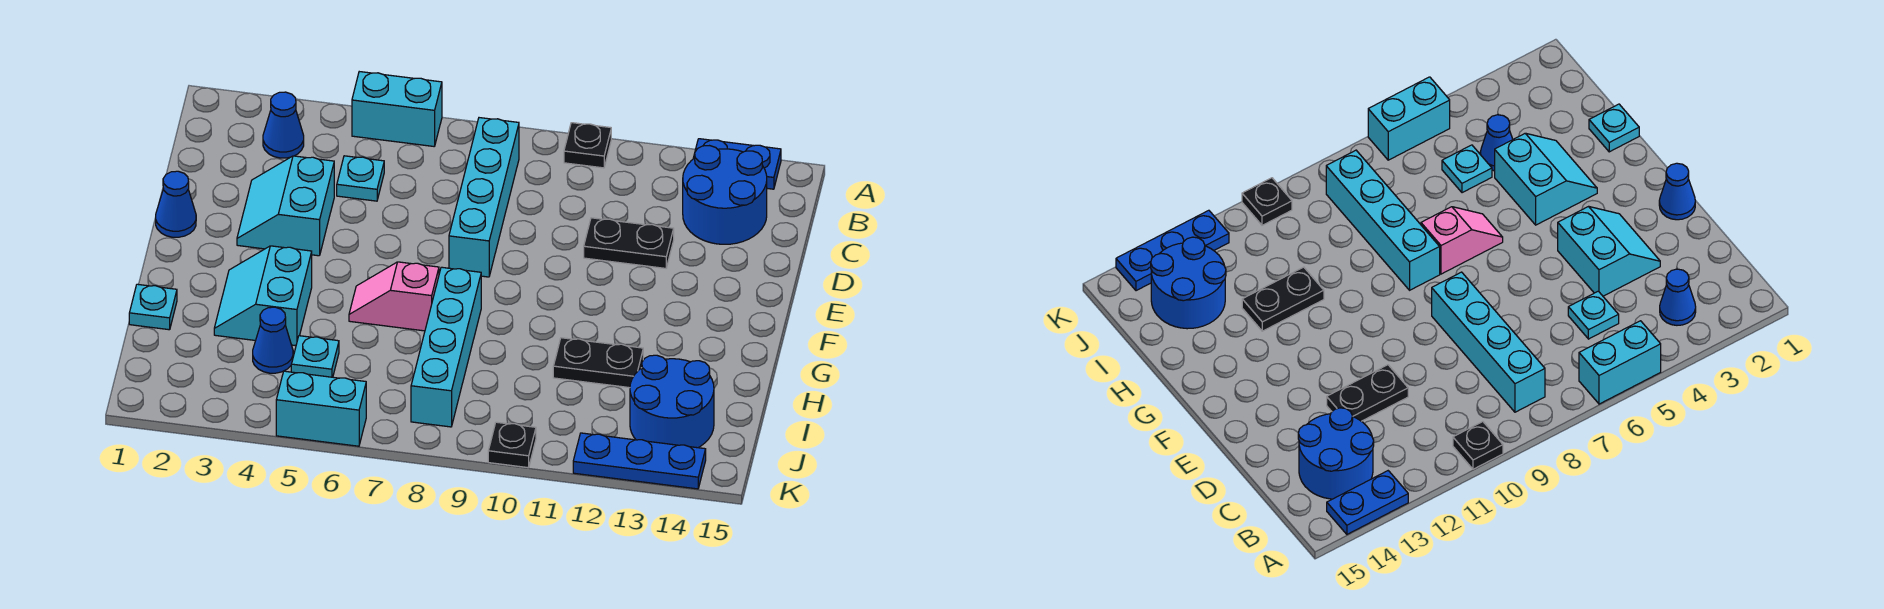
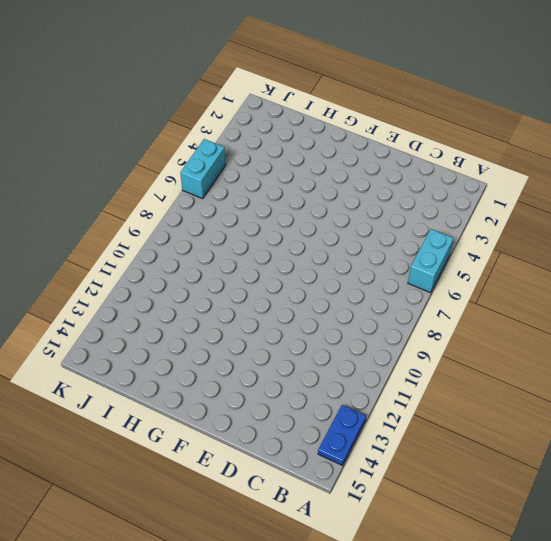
none -> black plate A10 level 1
none -> blue cone B3 level 1
none -> cyan brick B8:E8 level 1

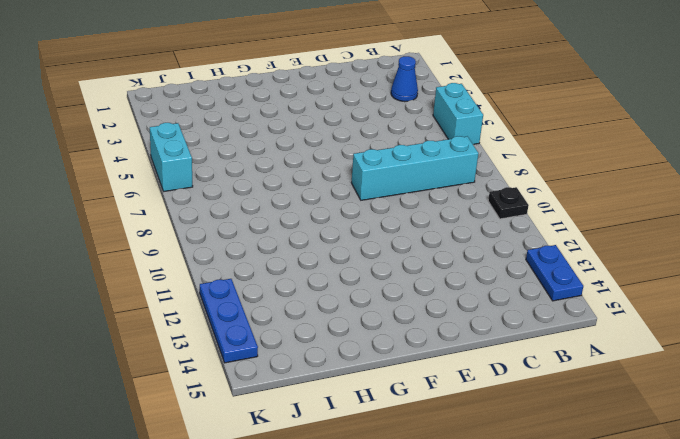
none -> blue round brick B13:C14 level 1
none -> cyan plate C5 level 1
none -> cyan slope D3:E4 level 1 top 4

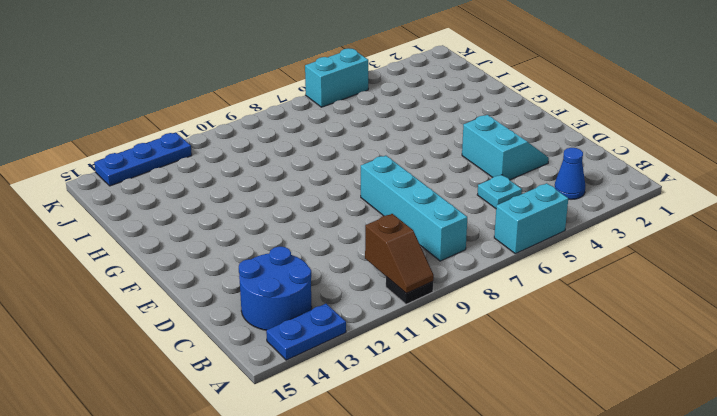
brown slope A10:B10 level 2 top B -> none
none -> black plate D11:D12 level 1
none -> blue cone E1 level 1
none -> cyan slope G3:H4 level 1 top 4

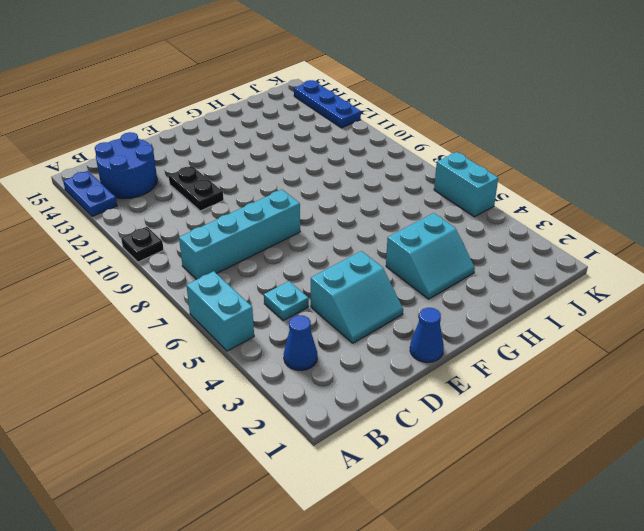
none -> pink slope G6:G7 level 1 top 7
none -> cyan brick G8:J8 level 1
none -> cyan plate H1 level 1

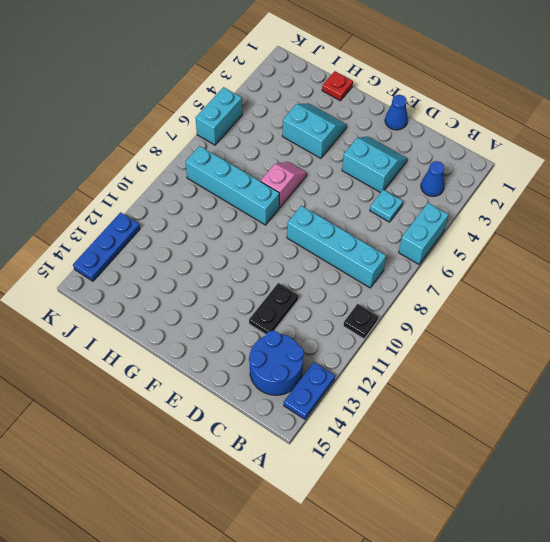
red plate H1 level 1 -> cyan plate H1 level 1
none -> black plate H11:H12 level 1
none -> blue cone I4 level 1
none -> cyan plate I5 level 1

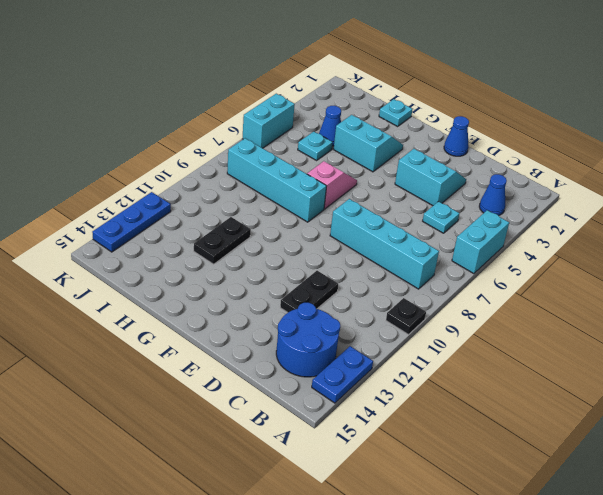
none -> blue round brick I13:J14 level 1
none -> black plate K10 level 1

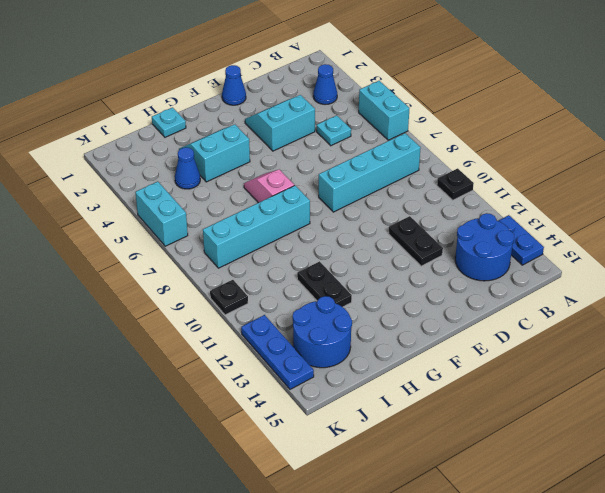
none -> cyan plate I5 level 1

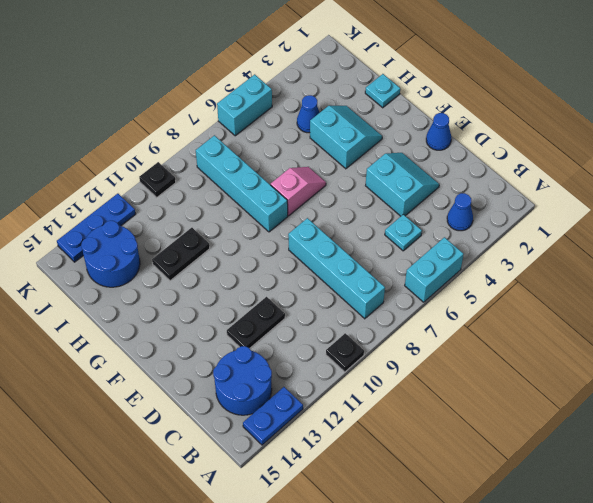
none -> cyan plate I5 level 1

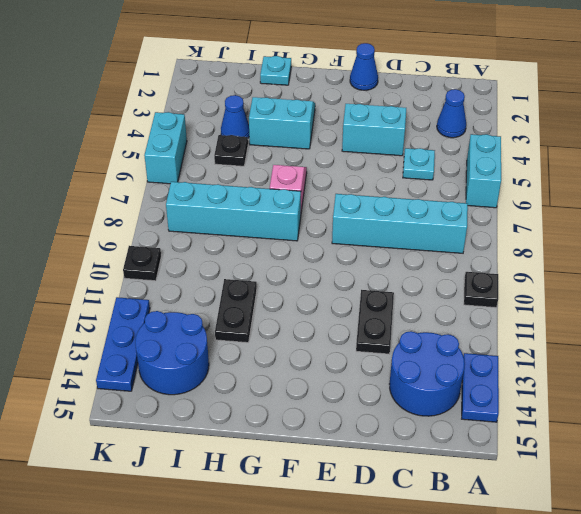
black plate I5 level 1 -> cyan plate I5 level 1

